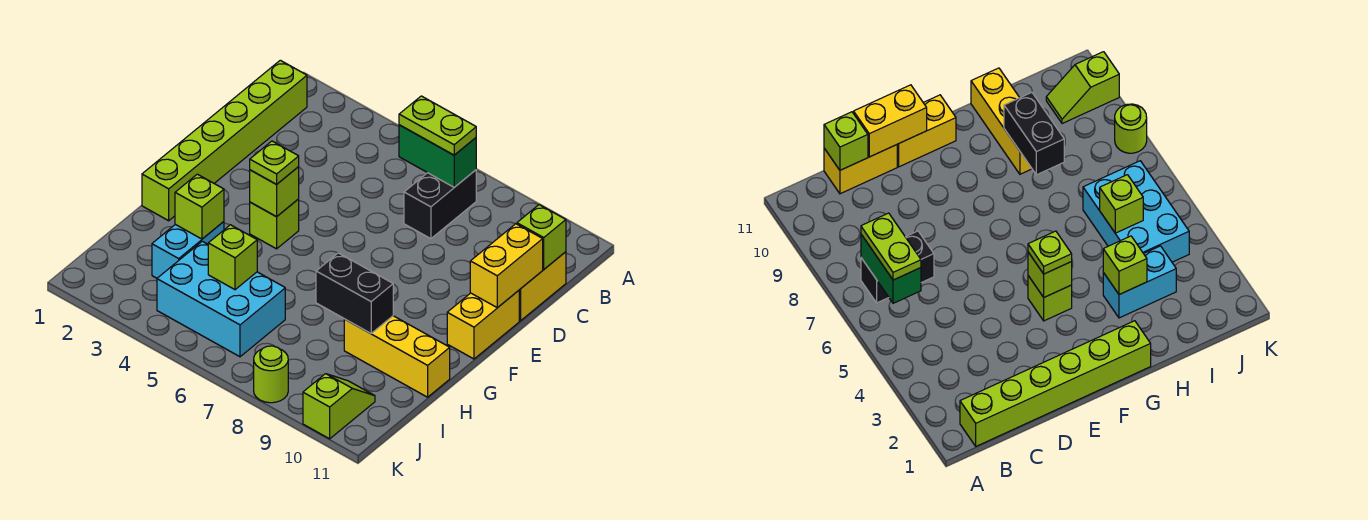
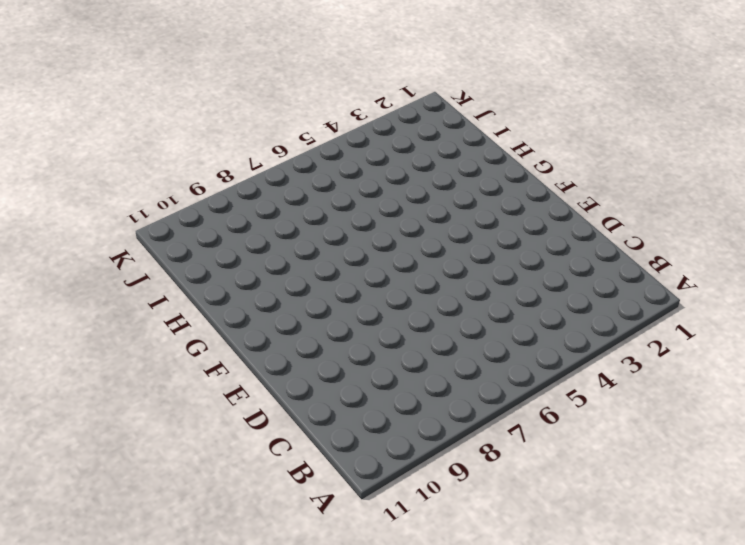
none -> lime brick B1:G1 level 1
none -> black brick B7:C7 level 1
none -> yellow brick C11:D11 level 1

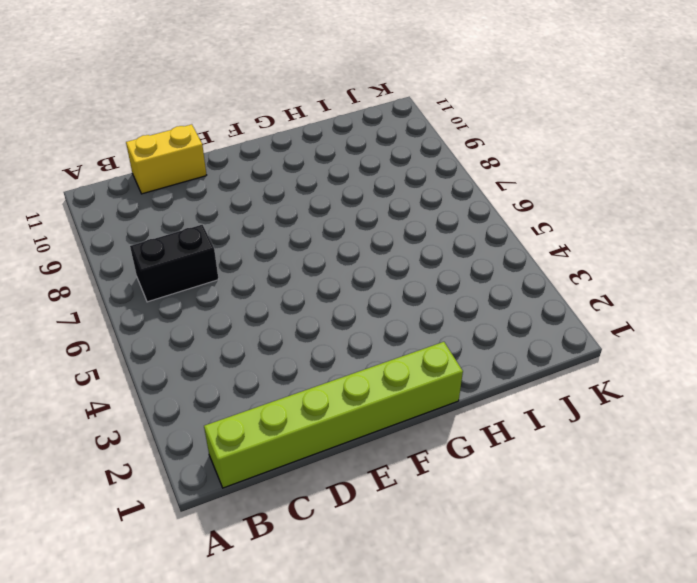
none -> yellow brick E11:F11 level 1
none -> lime brick F4 level 1
none -> cyan brick H3:I3 level 1

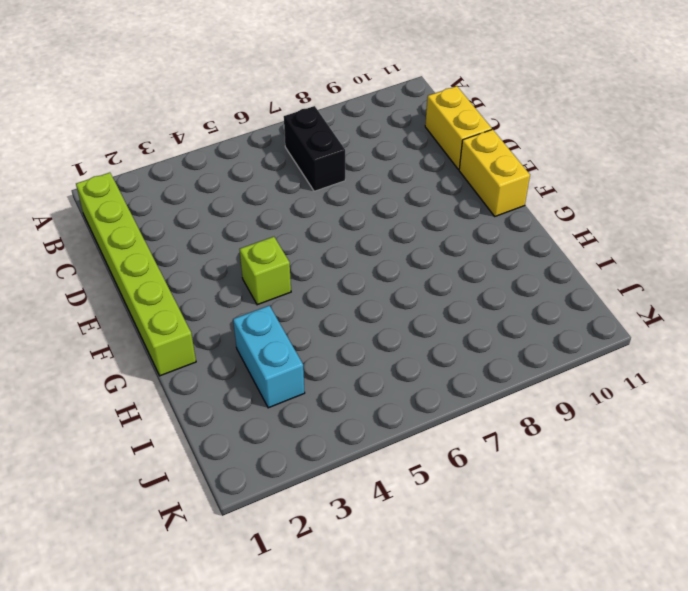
none -> yellow brick H9:H11 level 1
none -> cyan brick I4:J6 level 1
none -> lime slope J10:K10 level 1 top K

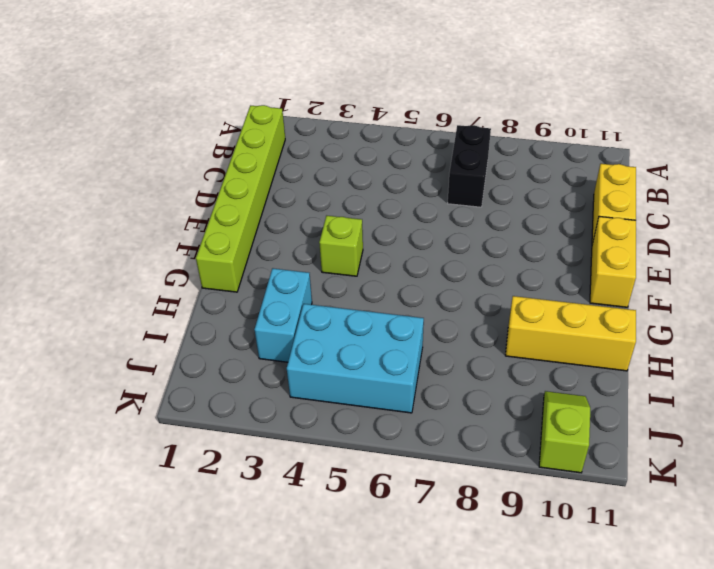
none -> lime round brick K8 level 1
none -> green brick B6:B7 level 2
none -> lime brick C11 level 2

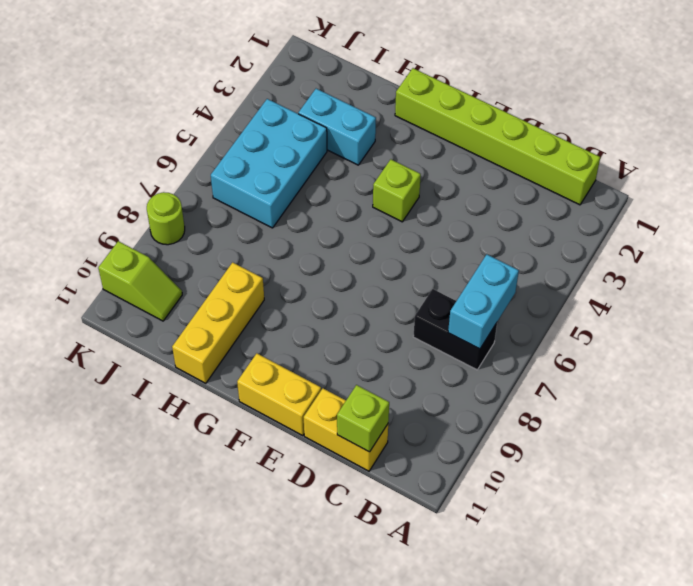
cyan brick B6:B7 level 2 -> green brick B6:B7 level 2
none -> yellow brick D11:E11 level 2
none -> lime brick F4 level 2
none -> lime brick H3 level 2

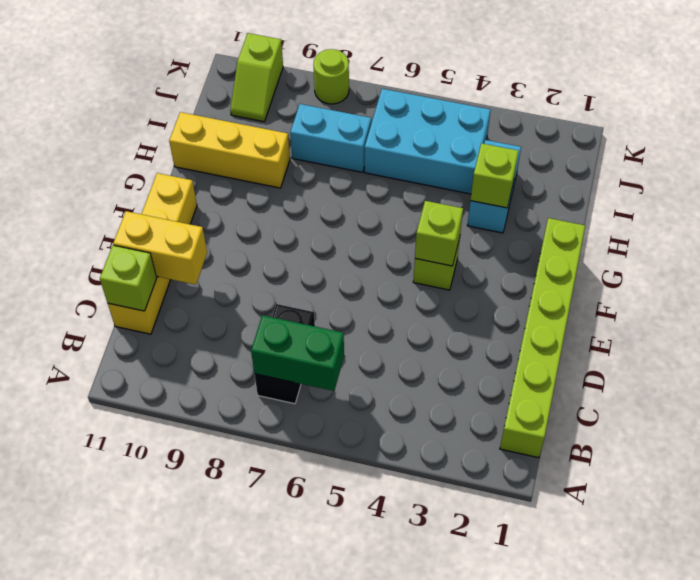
yellow brick D10:D11 level 2 -> yellow brick D11:E11 level 2
cyan brick I7:I8 level 1 -> none
none -> black brick H8:H9 level 2
none -> lime brick I5 level 2
none -> lime plate B6:B7 level 3

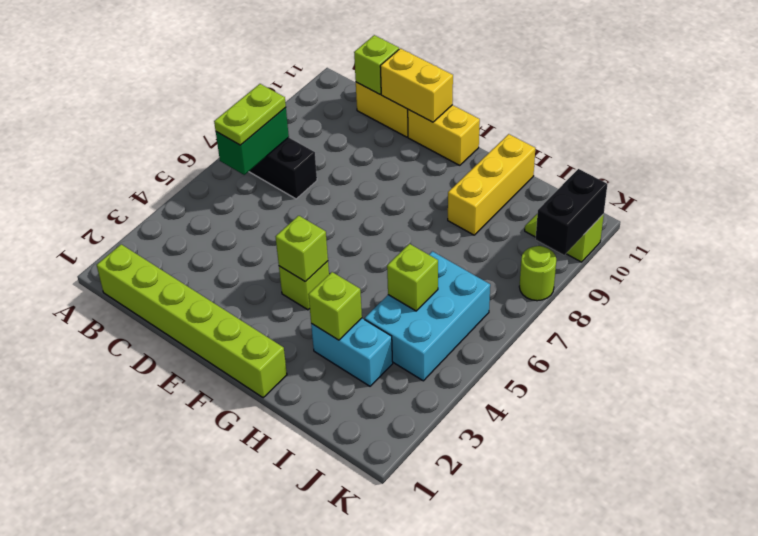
black brick K9:K10 level 2 -> black brick H8:H9 level 2
none -> lime plate F4 level 3

